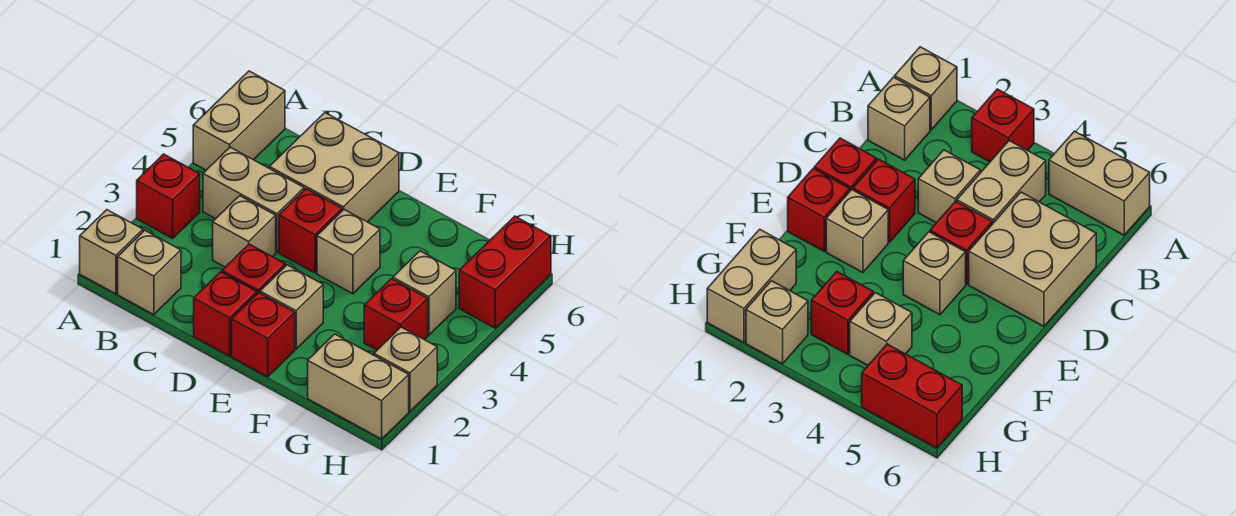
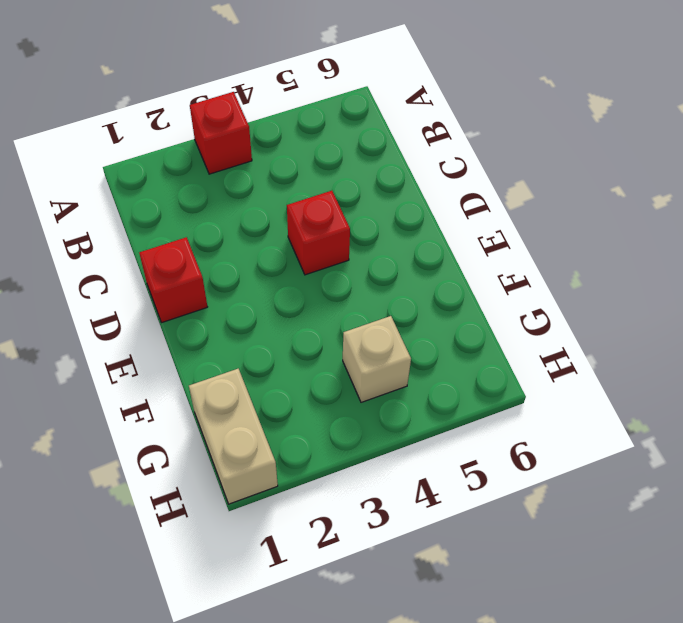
none -> tan brick A1 level 1
none -> tan brick A5:A6 level 1
none -> tan brick B1 level 1

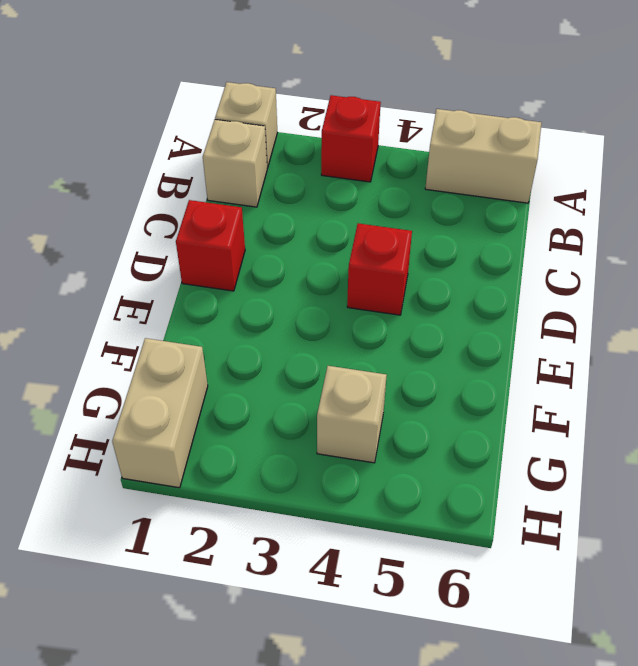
none -> tan brick B4:C4 level 1
none -> tan brick C3 level 1
none -> tan brick C5:D6 level 1

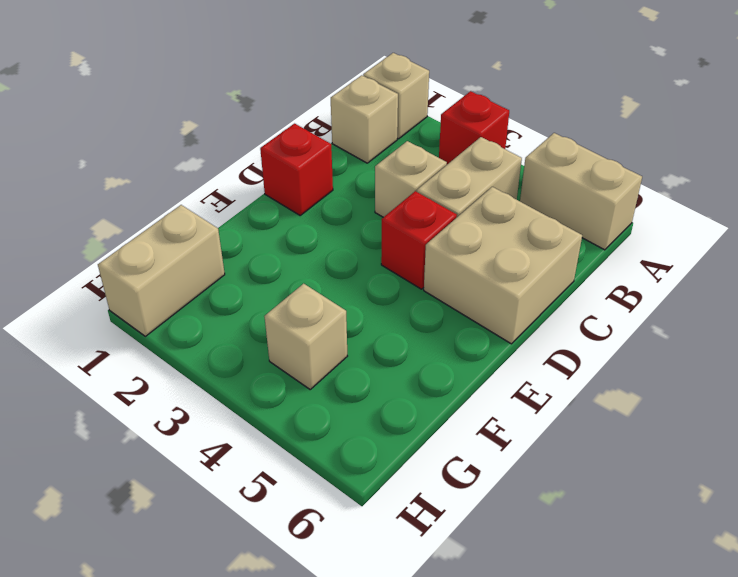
none -> red brick D2 level 1
none -> red brick E1 level 1
none -> tan brick E2 level 1

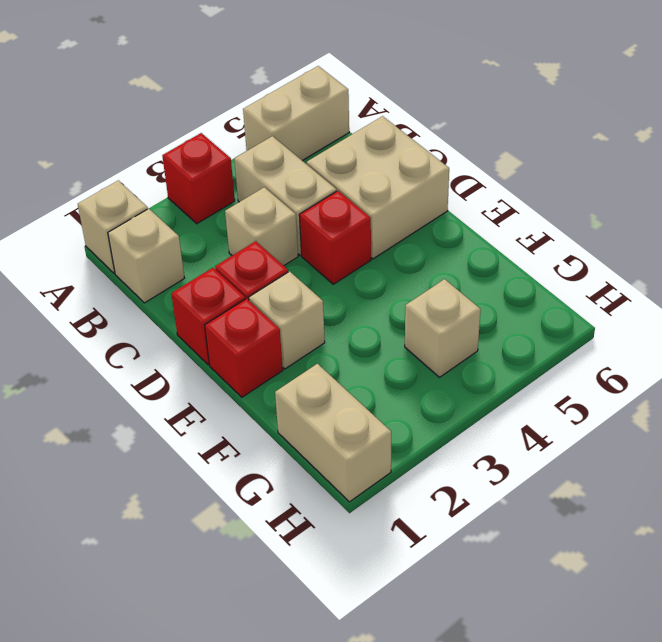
none -> tan brick E4 level 1
none -> red brick G3 level 1
none -> tan brick H2 level 1

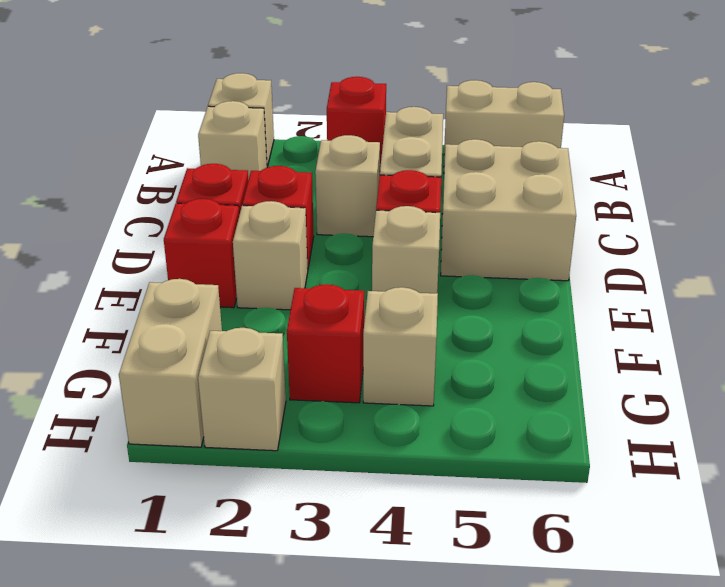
none -> red brick H5:H6 level 1

